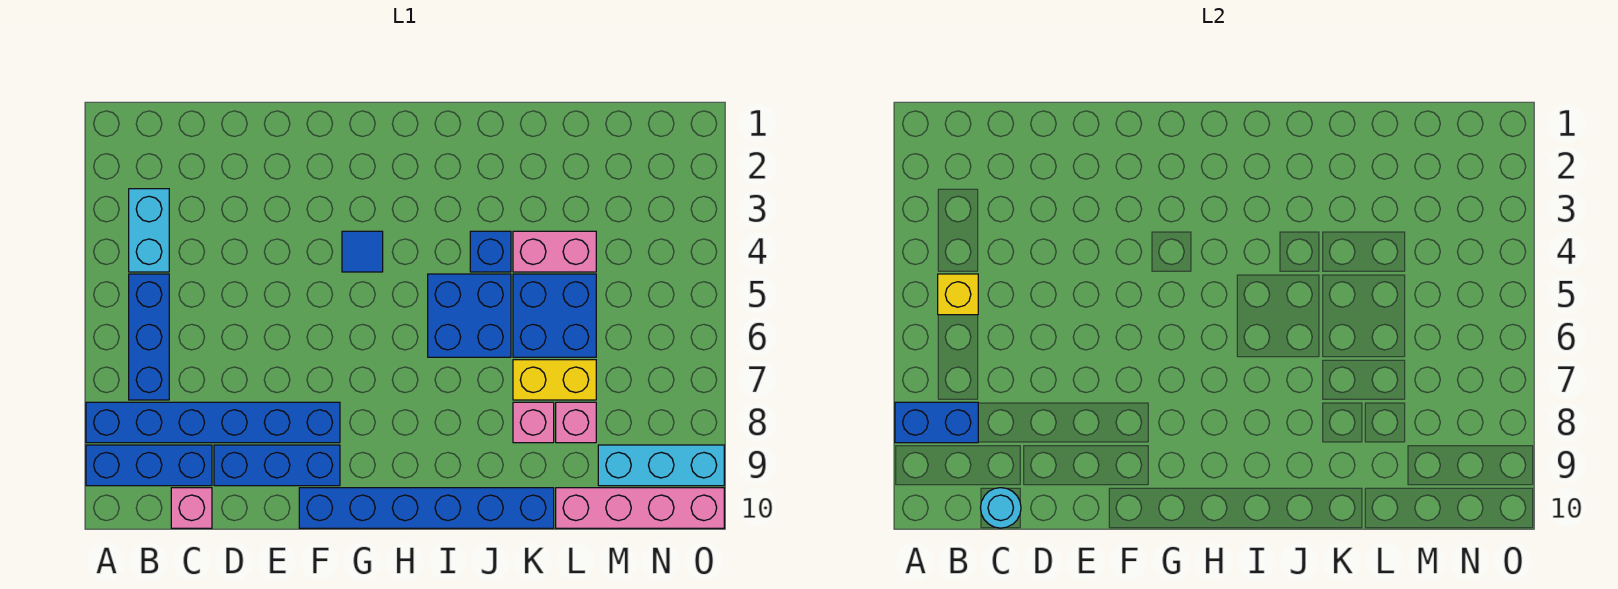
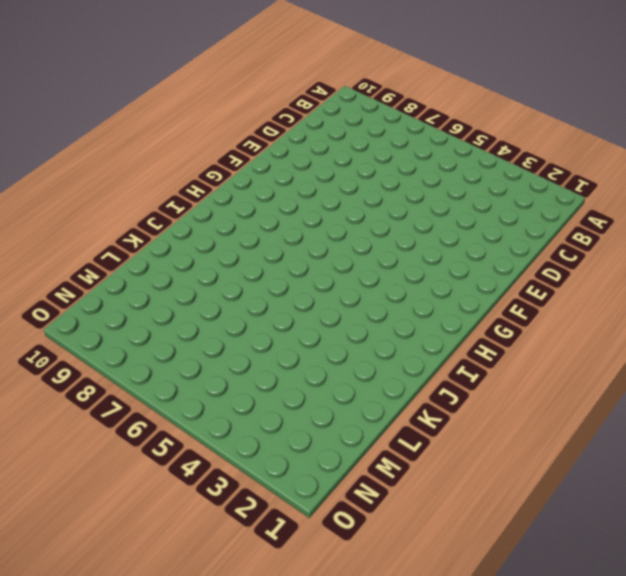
none -> blue brick A8:F8 level 1
none -> blue brick A9:C9 level 1
none -> cyan brick B3:B4 level 1

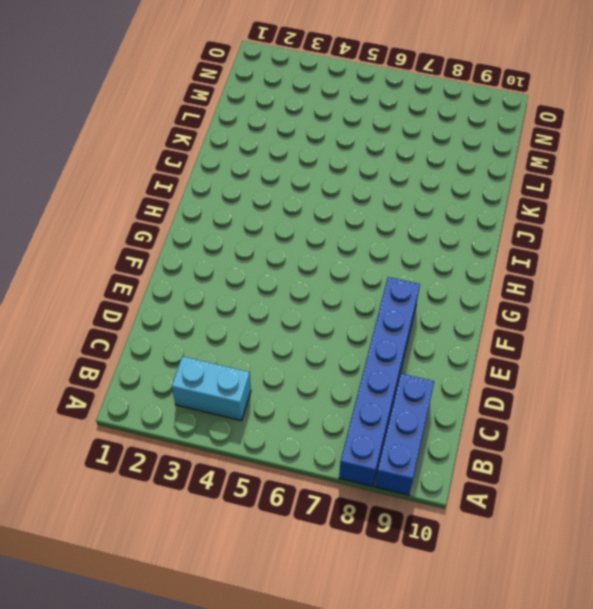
none -> blue brick B5:B7 level 1
none -> pink brick C10 level 1
none -> blue brick D9:F9 level 1

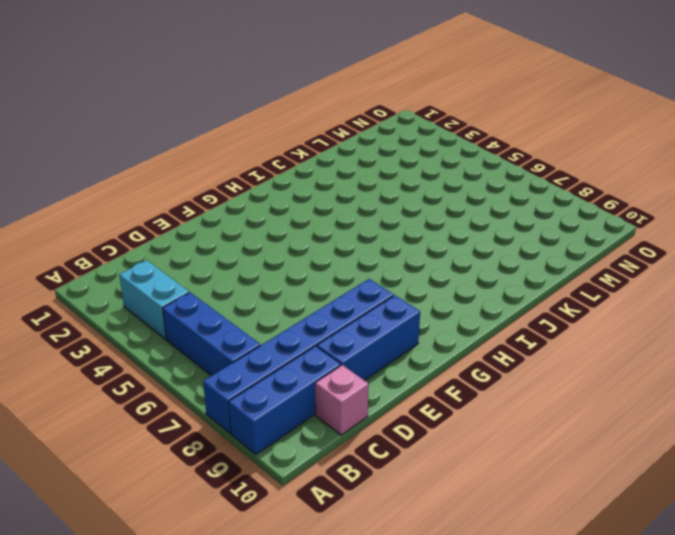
none -> blue brick F10:K10 level 1
none -> blue tile G4 level 1
none -> blue brick I5:J6 level 1

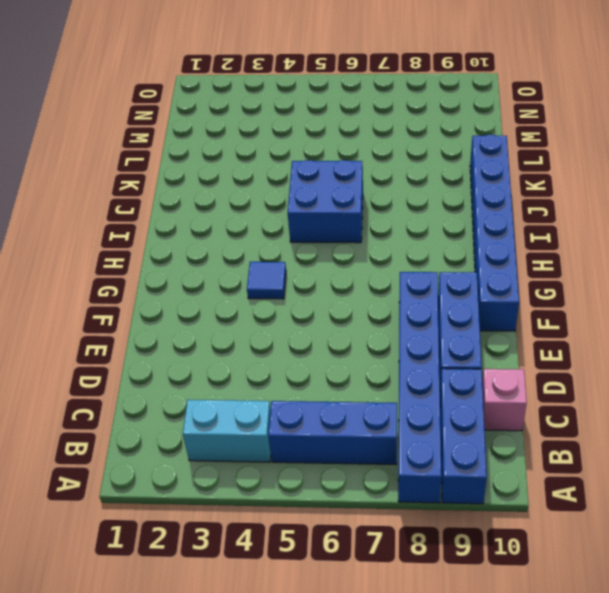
none -> blue brick J4 level 1
none -> pink brick K4:L4 level 1
none -> blue brick K5:L6 level 1

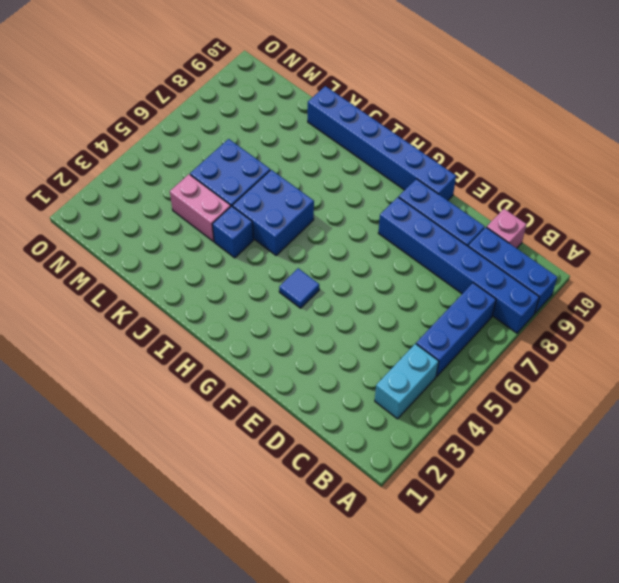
none -> yellow brick K7:L7 level 1
none -> pink brick K8 level 1
none -> pink brick L8 level 1

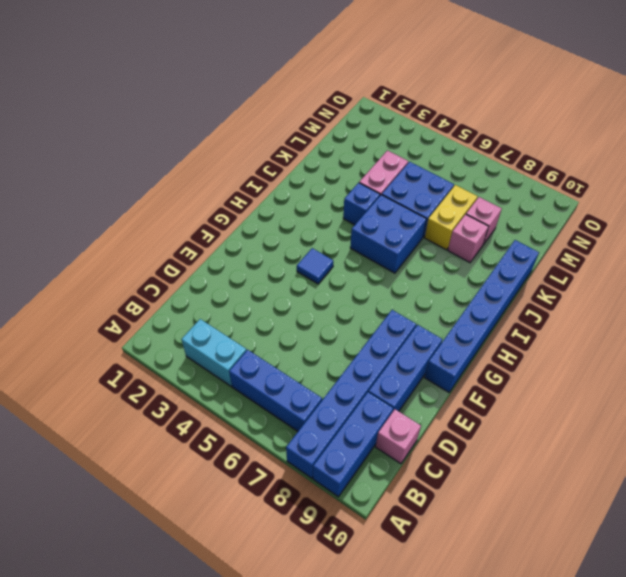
none -> pink brick L10:O10 level 1
none -> cyan brick M9:O9 level 1
none -> blue brick A8:B8 level 2

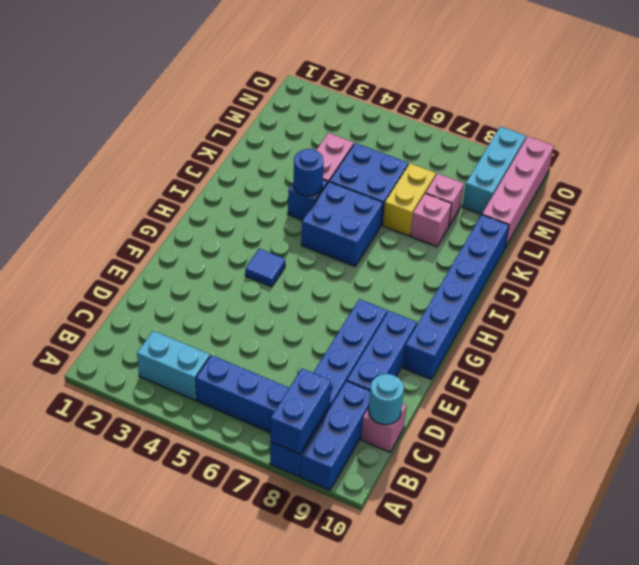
blue round brick J4 level 2 -> none
none -> yellow brick B5 level 2

